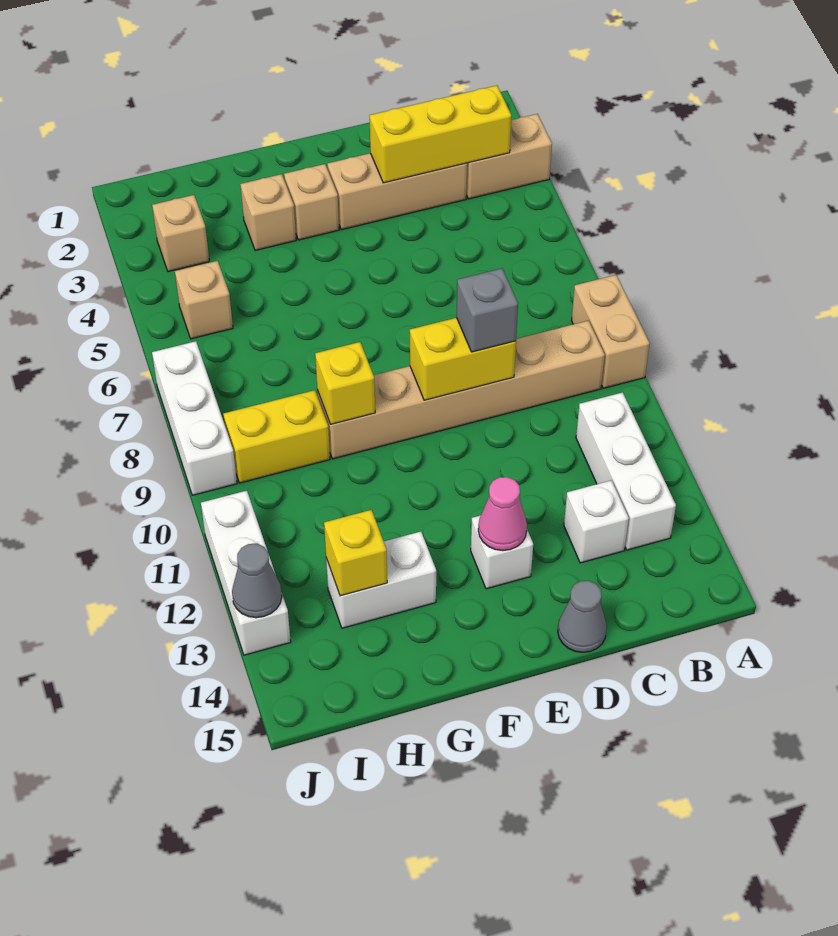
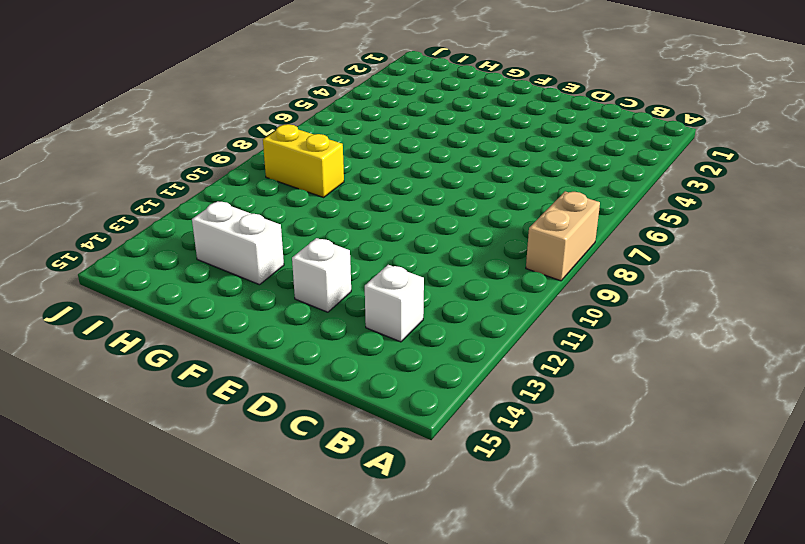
none -> tan brick A3:B3 level 1
none -> tan brick B9:G9 level 1
none -> white brick B11:B13 level 1

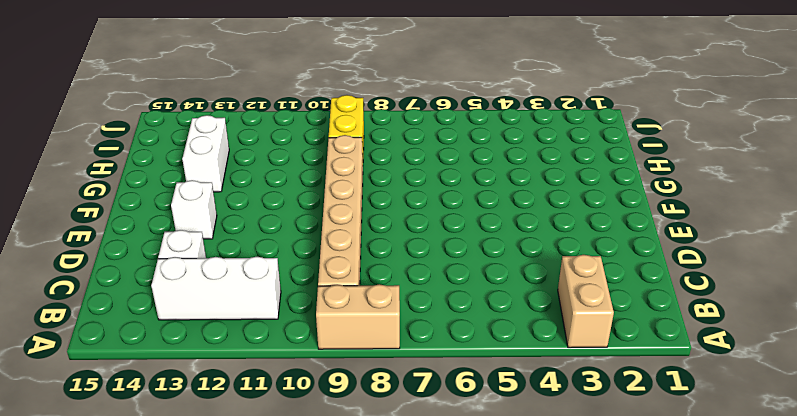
none -> tan brick C3:E3 level 1
none -> grey cone D15 level 1
none -> tan brick F3 level 1

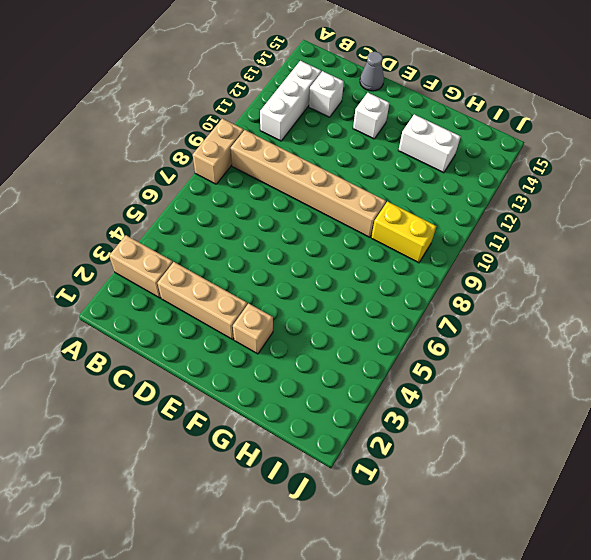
none -> tan brick G3 level 1
none -> tan brick I3 level 1
none -> tan brick I5 level 1

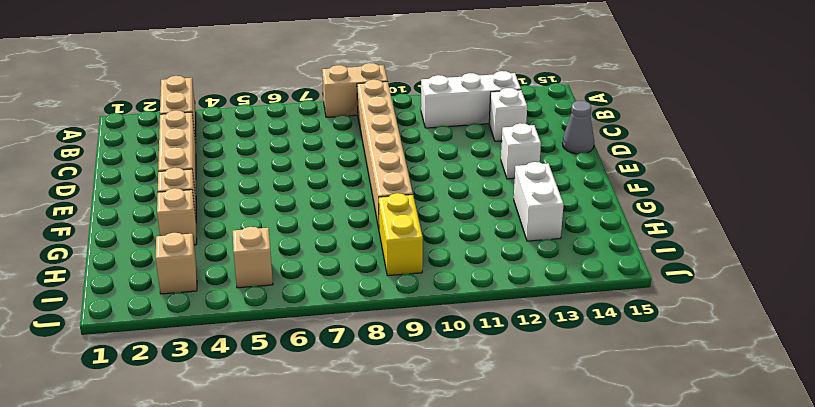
none -> white brick J7:J9 level 1
none -> white brick J11:J13 level 1
none -> yellow brick B3:D3 level 2

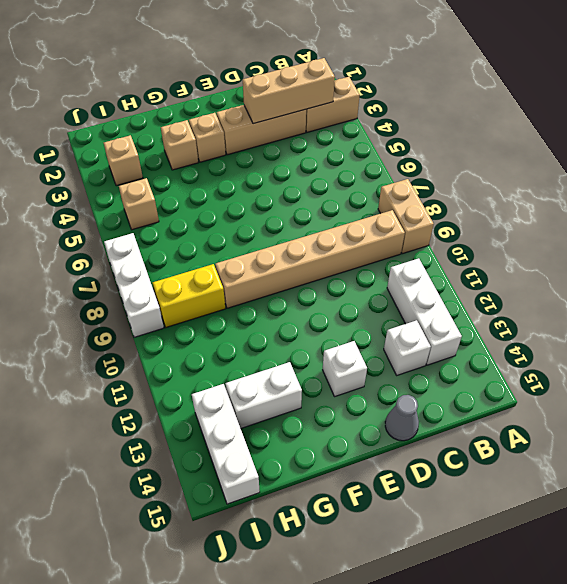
tan brick B3:D3 level 2 -> yellow brick B3:D3 level 2
white brick I13:I15 level 1 -> white brick J11:J13 level 1
none -> yellow brick D9:E9 level 2
none -> pink cone E13 level 2
none -> yellow brick G9 level 2

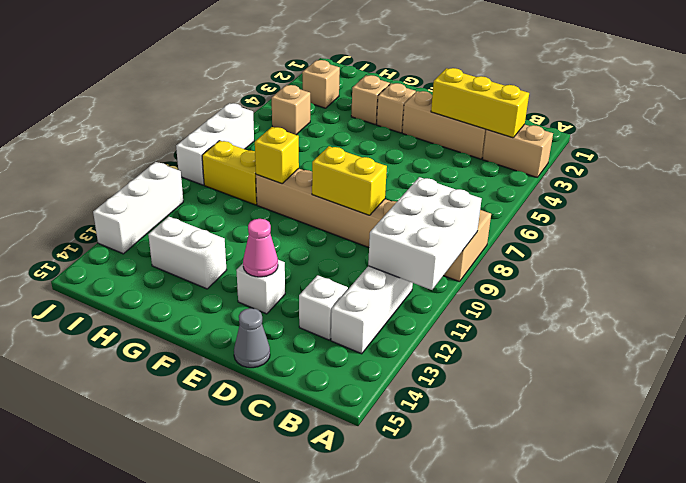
white brick A9:B11 level 2 -> none
none -> yellow brick H13 level 2
none -> grey cone J13 level 2
none -> grey brick D9 level 3

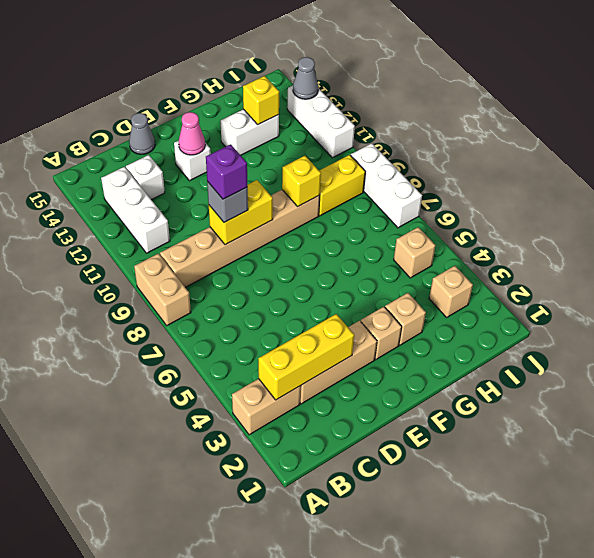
purple brick D9 level 4 -> none

